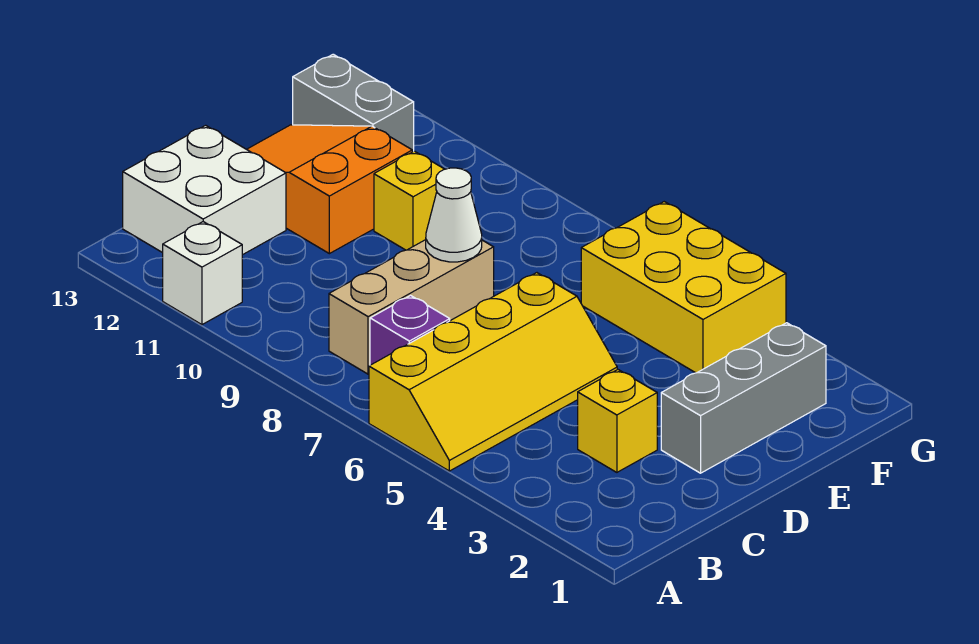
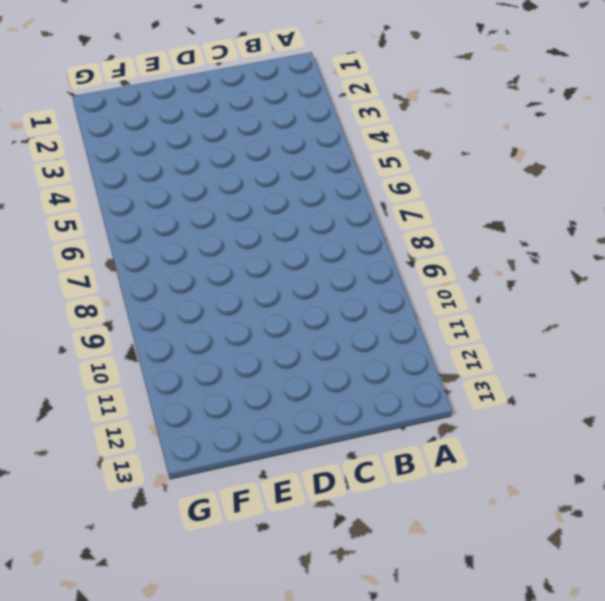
none -> yellow slope A5:D6 level 1 top 6
none -> white brick A11 level 1
none -> purple brick B7 level 1

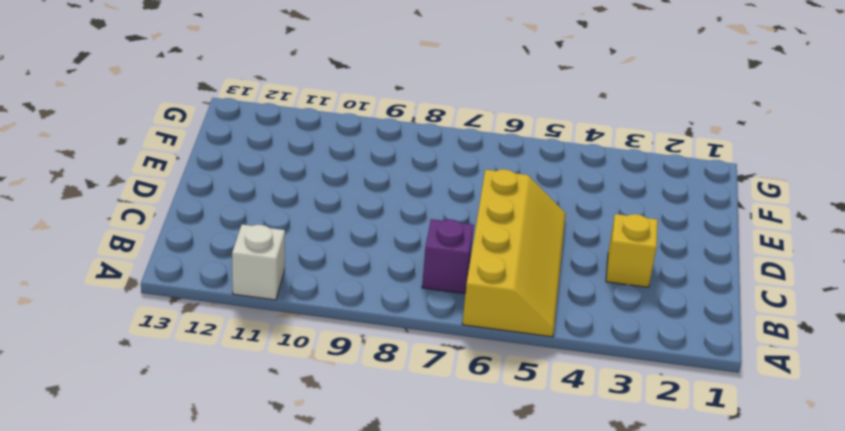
none -> tan brick B8:D8 level 1
none -> white brick B12:C13 level 1
none -> grey brick D2:F2 level 1

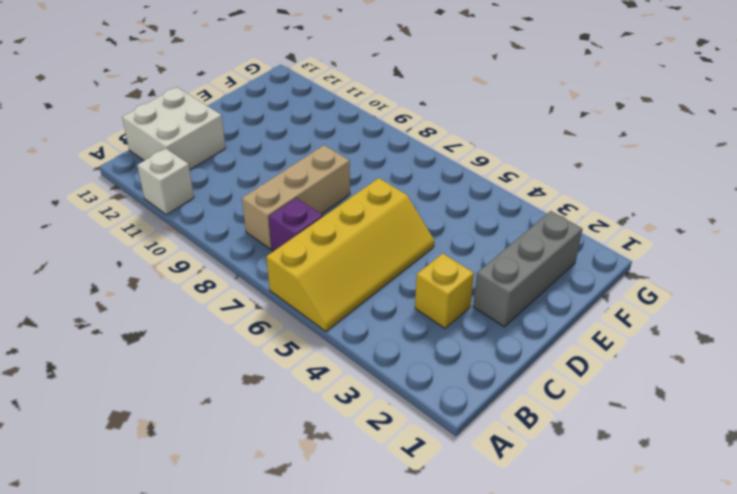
none -> orange slope D11:E13 level 1 top 11
none -> yellow brick E10 level 1
none -> yellow brick F4:G6 level 1

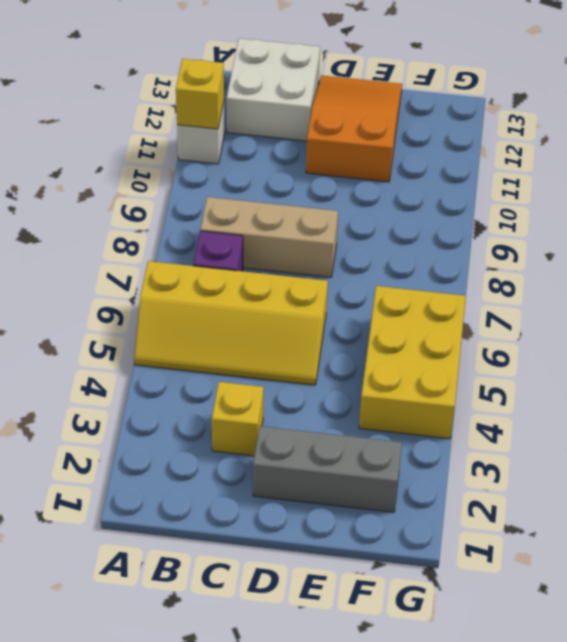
yellow brick A11 level 2 -> yellow brick E10 level 1
none -> grey brick F12:F13 level 1
none -> white cone D8 level 2

